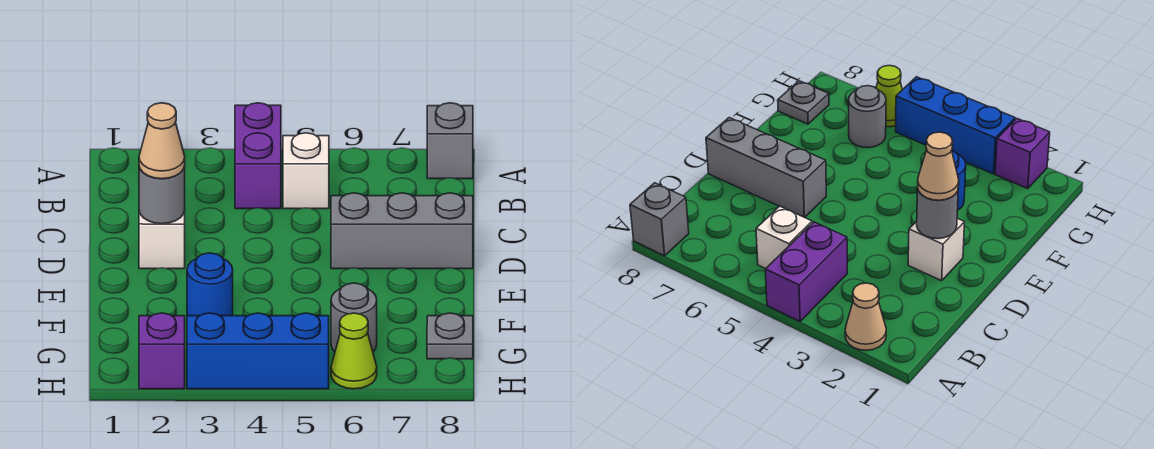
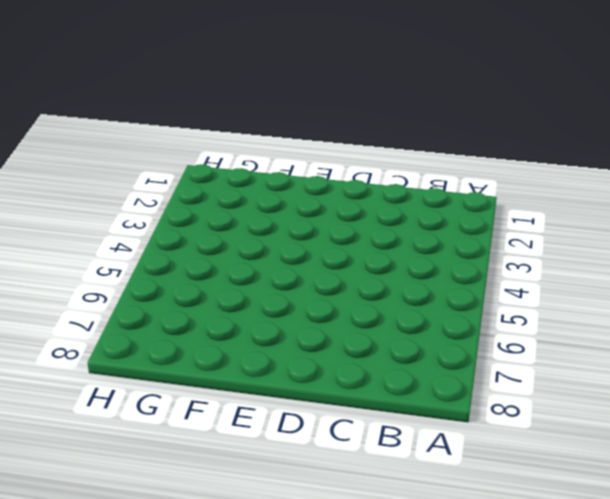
none -> tan cone A2 level 1
none -> purple brick A4:B4 level 1
none -> grey brick A8 level 1

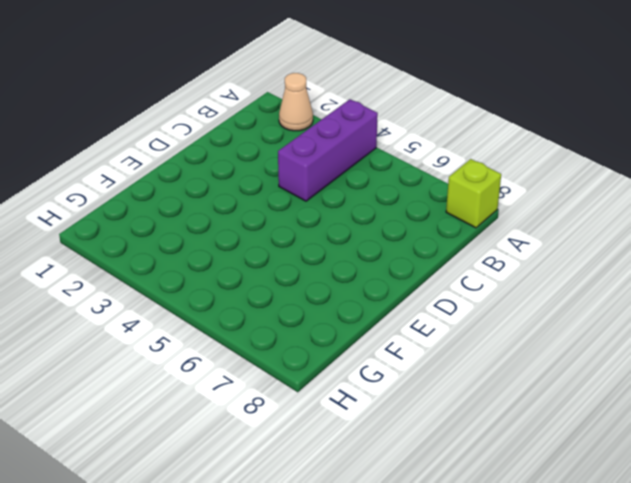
purple brick A4:C4 level 1 -> purple brick A4:B4 level 1
lime brick A8 level 1 -> grey brick A8 level 1
none -> white brick B5 level 1
none -> white brick D2 level 1
none -> grey brick D6:D8 level 1

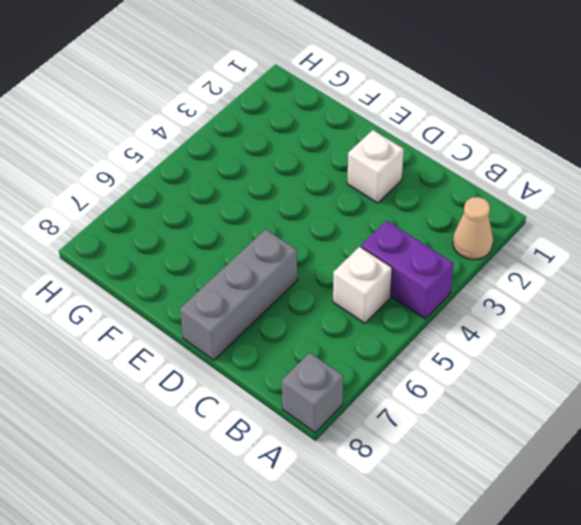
none -> blue round brick F3 level 1
none -> grey round brick G6 level 1
none -> grey plate G8 level 1

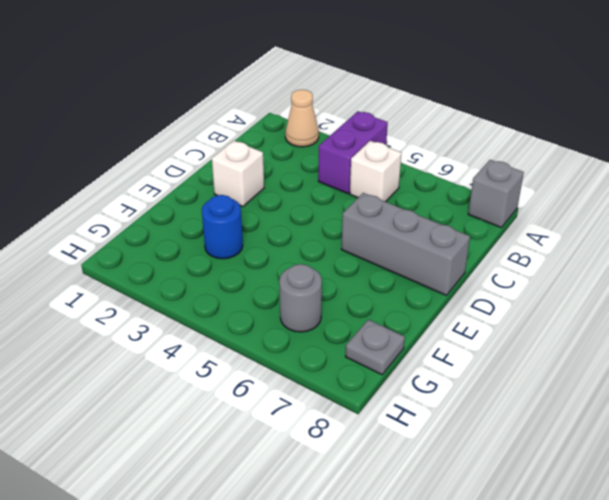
none -> purple brick H2 level 1
none -> blue brick H3:H5 level 1
none -> lime cone H6 level 1

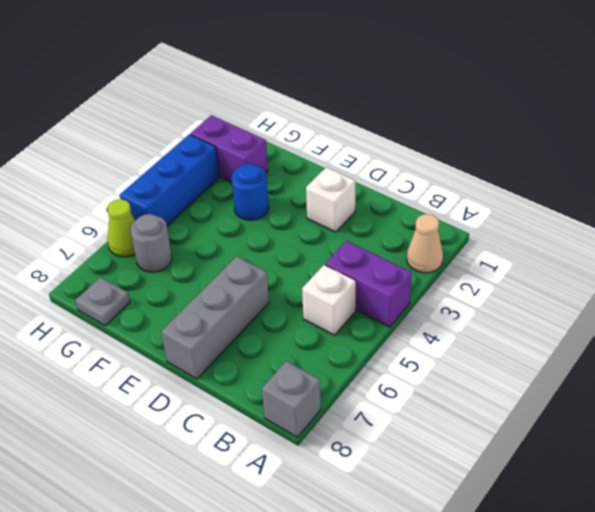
purple brick G2:H2 level 1 -> purple brick H2 level 1
none -> grey round brick D2 level 2
none -> tan cone D2 level 3

